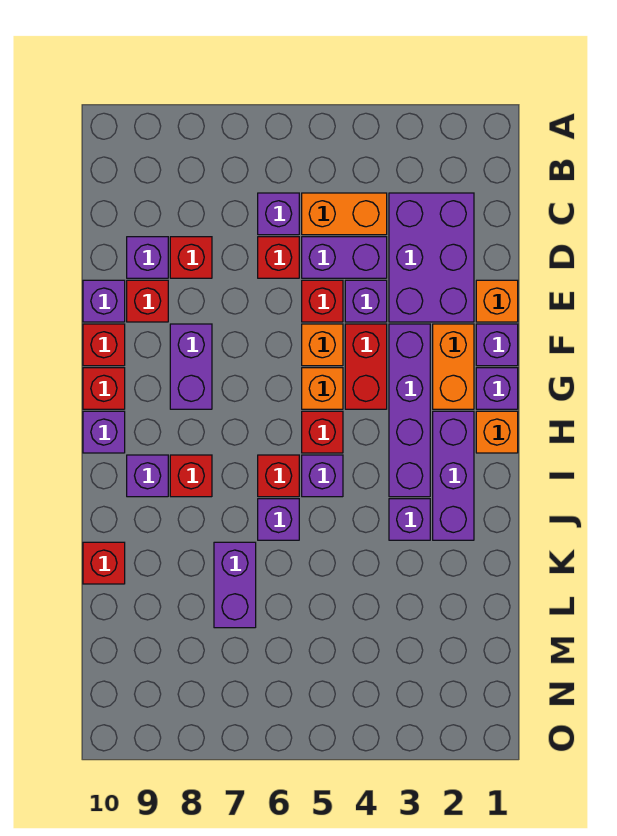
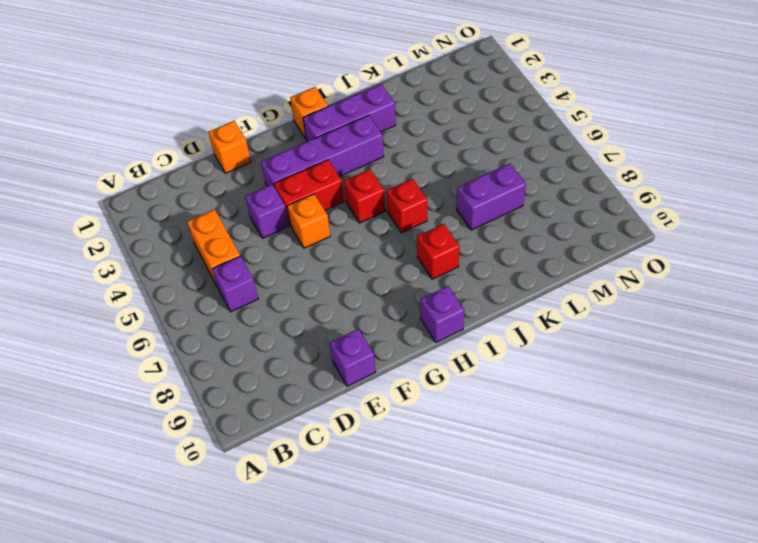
none -> purple brick C2:E3 level 1
none -> purple brick D4:D5 level 1
none -> red brick D6 level 1
none -> red brick D8 level 1

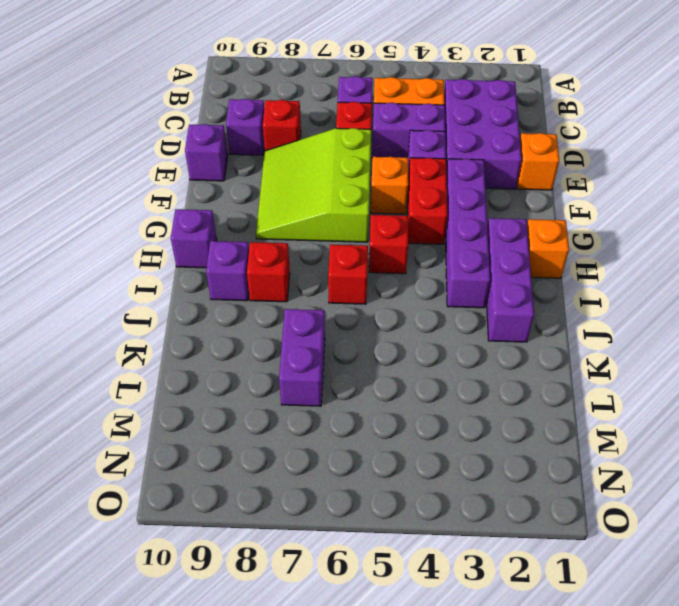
lime slope E6:G8 level 1 top 6 -> purple brick F8:G8 level 1
none -> red brick E5 level 1
none -> red brick E9 level 1
none -> purple brick F1 level 1
none -> orange brick F2:G2 level 1

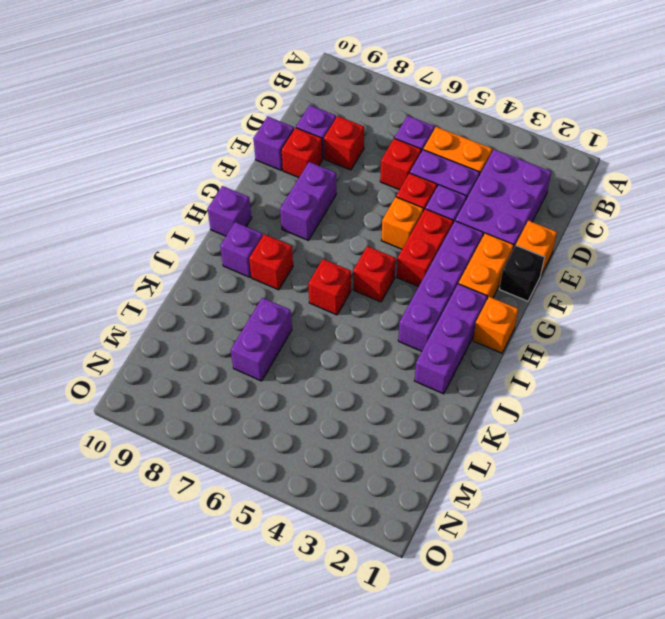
black brick F1 level 1 -> purple brick F1 level 1
none -> red brick F10 level 1
none -> purple brick G1 level 1
none -> orange brick G5 level 1
none -> red brick G10 level 1

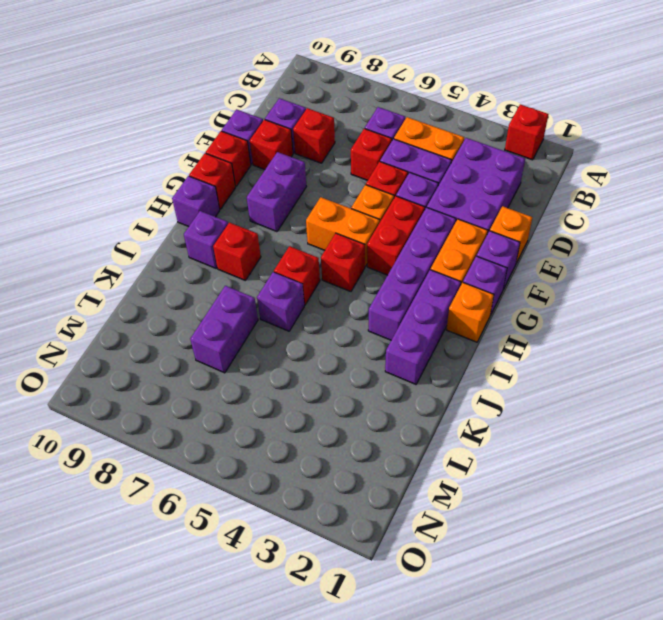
red brick A2 level 1 -> red brick K10 level 1
orange brick G5:G6 level 1 -> orange brick G5 level 1
none -> purple brick I5 level 1
none -> purple brick J3 level 1

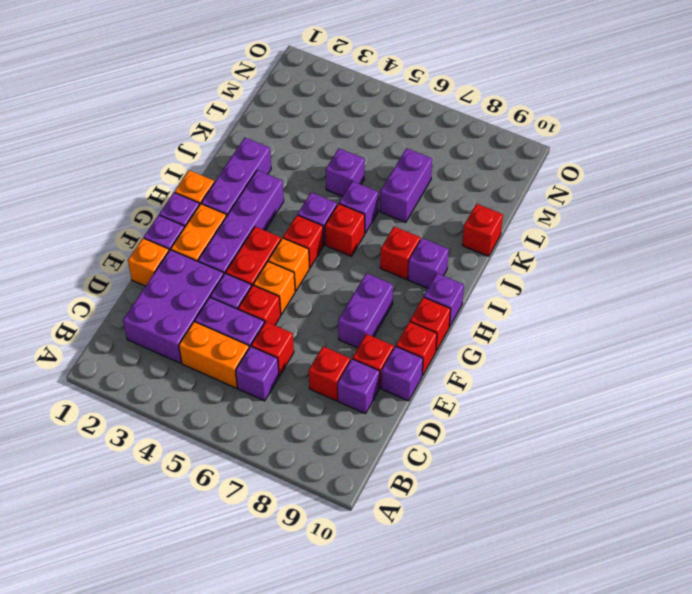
purple brick K5 level 1 -> purple brick J3 level 1

